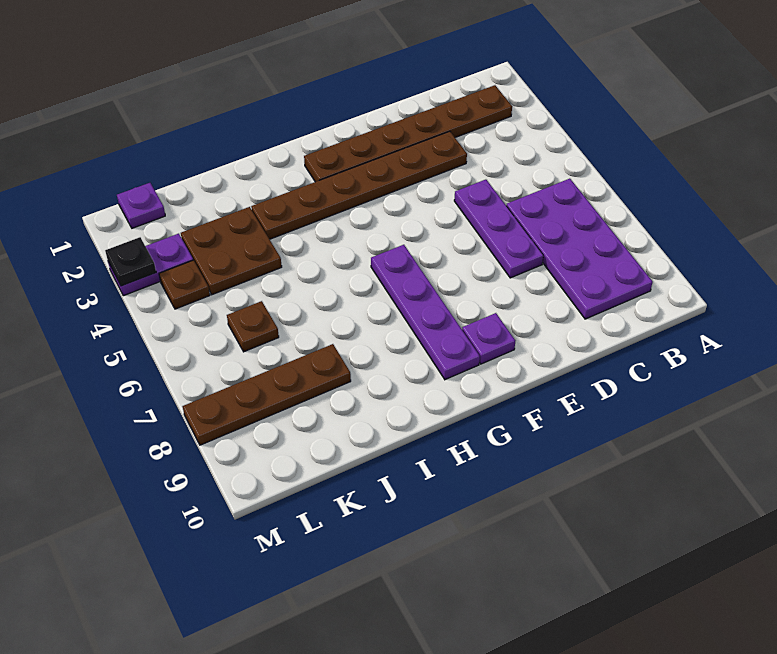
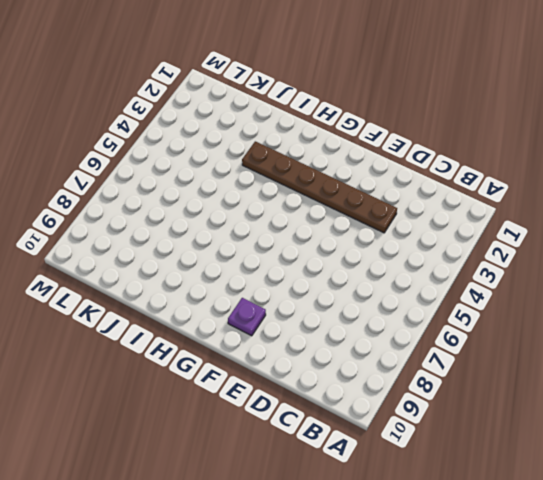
none -> brown plate B2:G2 level 1
none -> purple plate B6:C9 level 1
none -> purple plate D5:D7 level 1

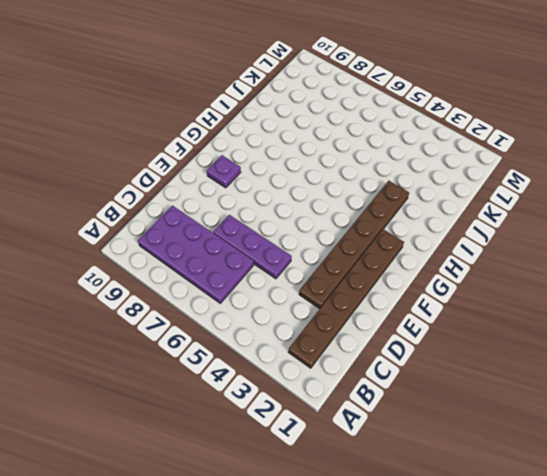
none -> purple plate G6:G9 level 1
none -> brown plate J3:K4 level 1
none -> brown plate J8:M8 level 1

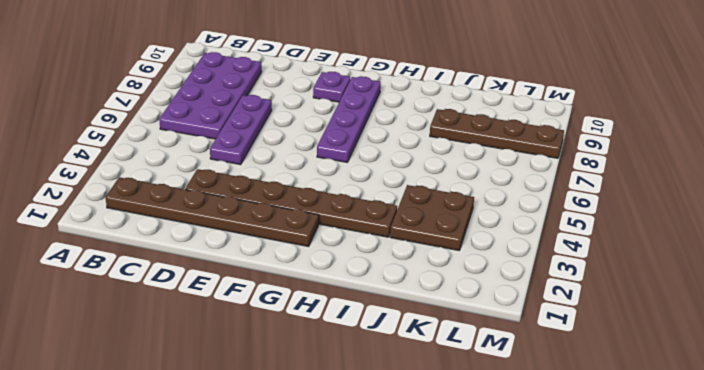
none -> brown plate K6 level 1
none -> purple plate L1 level 1
none -> purple plate L3:M3 level 1

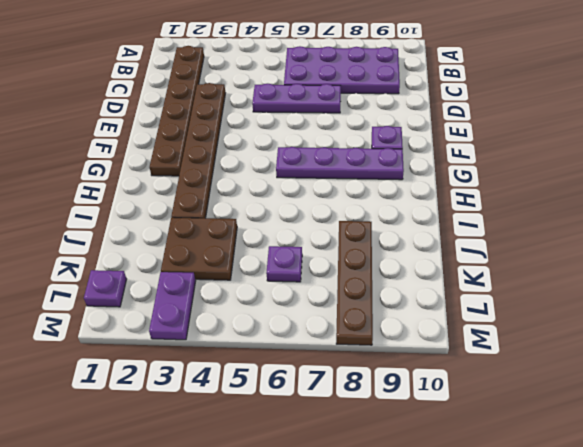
purple plate K6 level 1 -> brown plate K6 level 1
none -> brown plate L4 level 1
none -> black plate M3 level 2

